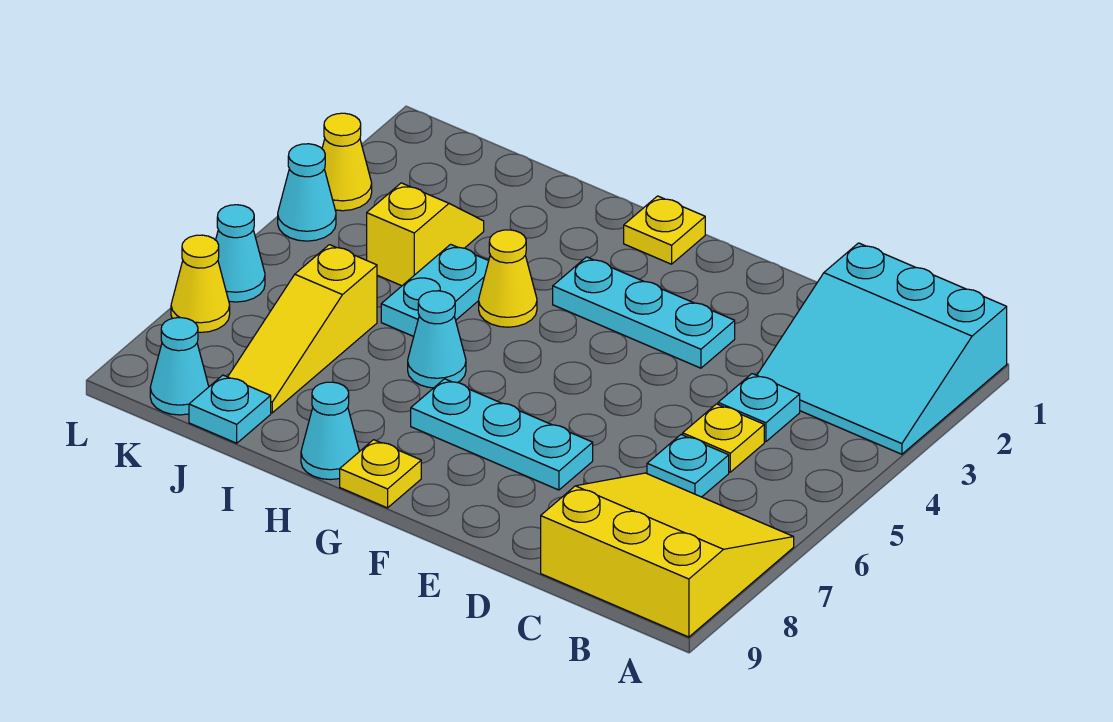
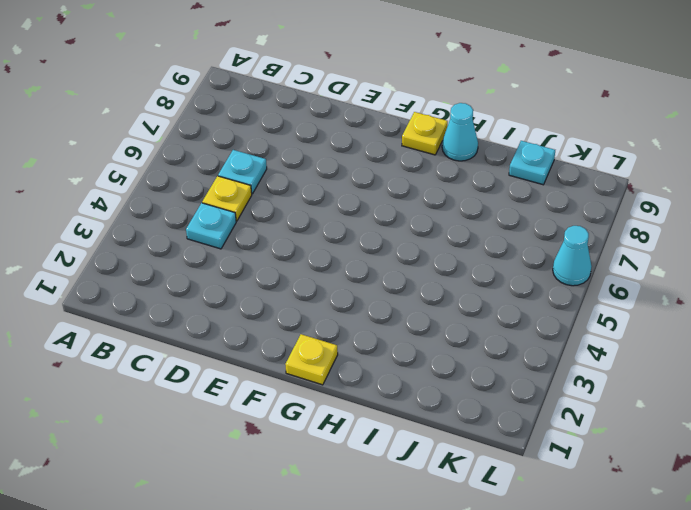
none -> cyan slope A1:C3 level 1 top 1
none -> yellow slope A7:C9 level 1 top 9
none -> cyan plate E3:G3 level 1

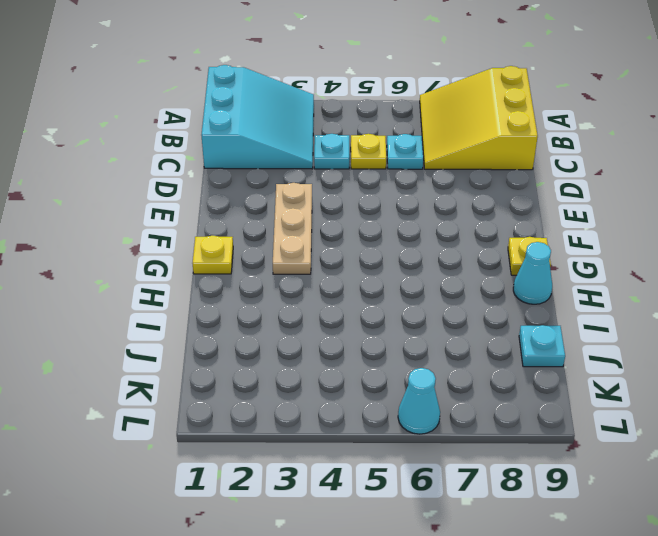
tan plate E3:G3 level 1 -> cyan plate E3:G3 level 1
none -> cyan plate E7:G7 level 1
none -> yellow cone H4 level 1
none -> cyan cone H6 level 1

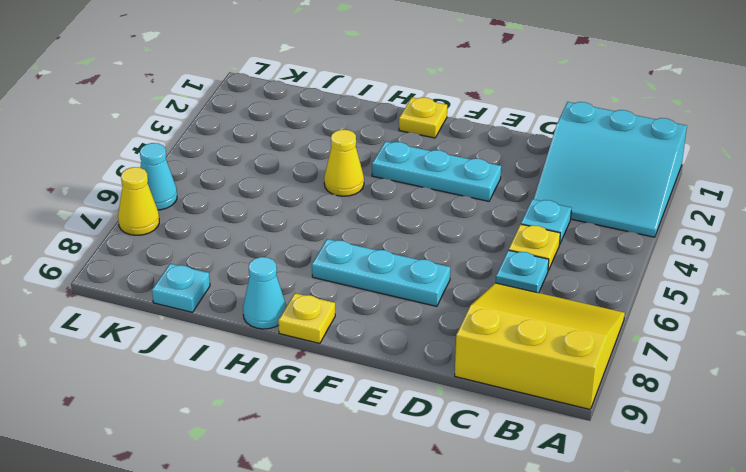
none -> cyan cone H6 level 1
none -> cyan plate I4:I5 level 1
none -> yellow slope J3:J4 level 1 top 4

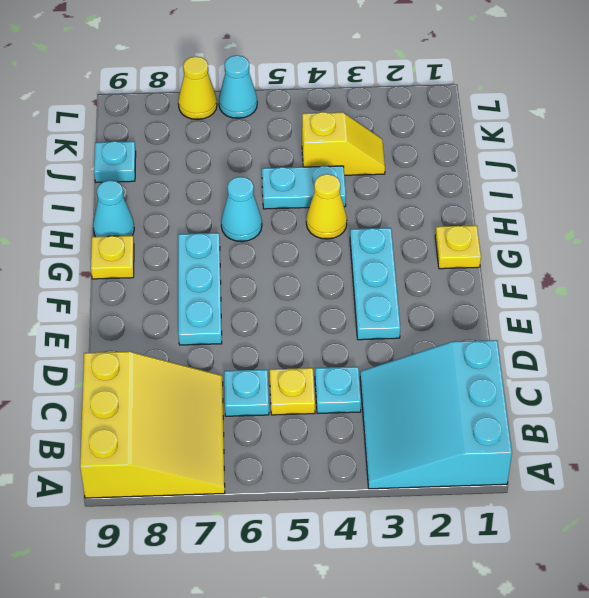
none -> yellow slope J6:J8 level 1 top 6
none -> cyan cone K9 level 1
none -> yellow cone L3 level 1

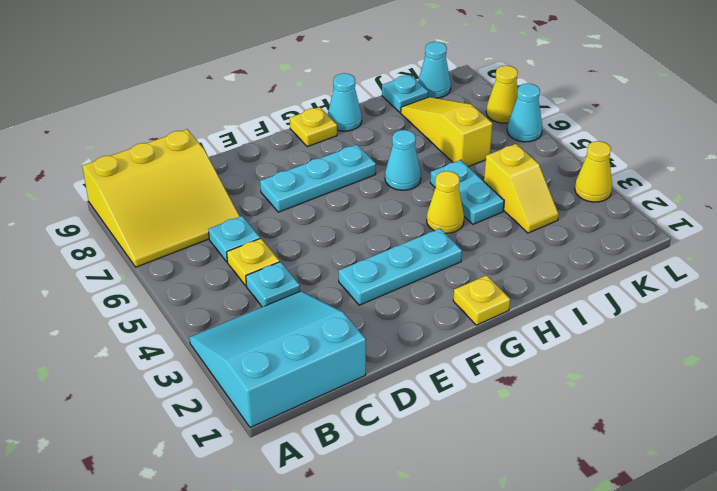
none -> cyan cone L4 level 1

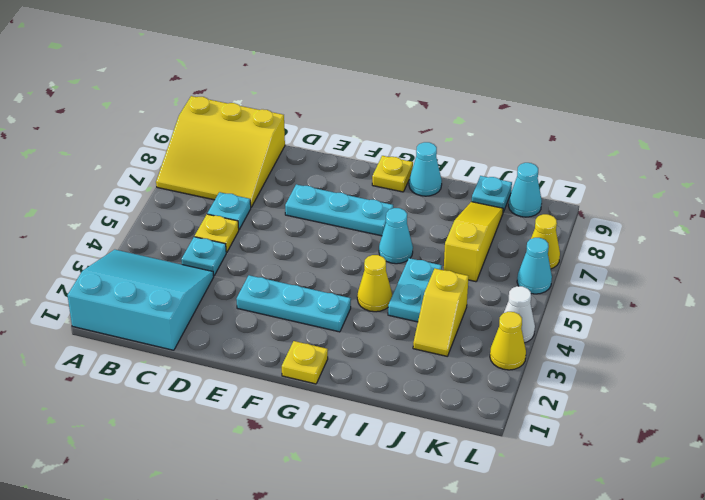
white cone L4 level 1 -> cyan cone L4 level 1

